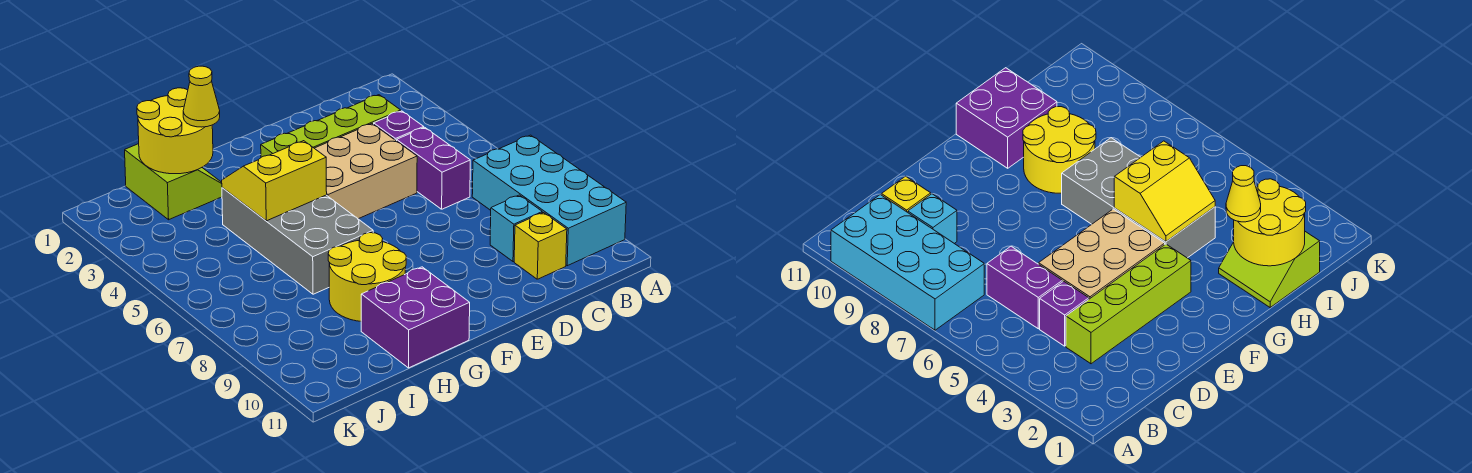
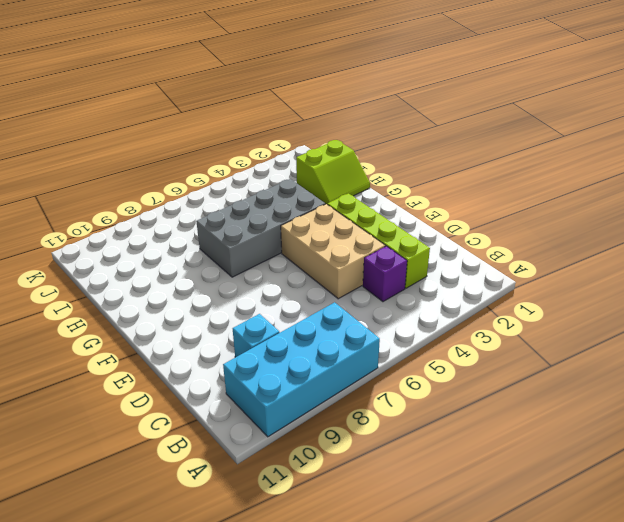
none -> purple brick C5:C6 level 1
none -> yellow brick C10 level 1
none -> yellow round brick G8:H9 level 1

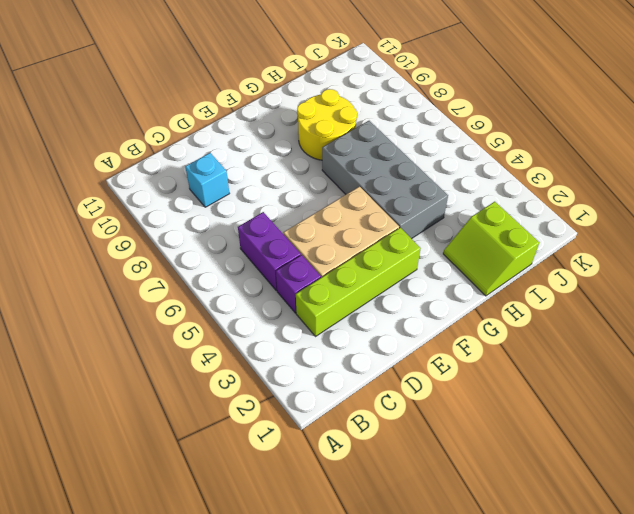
none -> cyan brick A7:B10 level 1
none -> yellow brick C10 level 1
none -> purple brick G10:H11 level 1

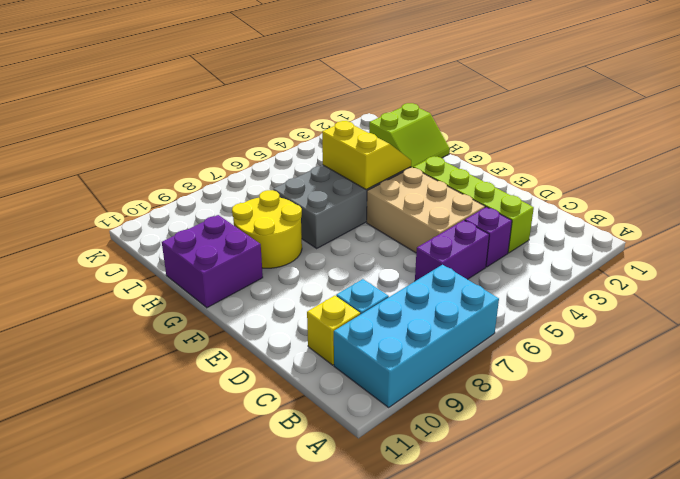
none -> yellow round brick H1:I2 level 2
none -> yellow cone H2 level 3

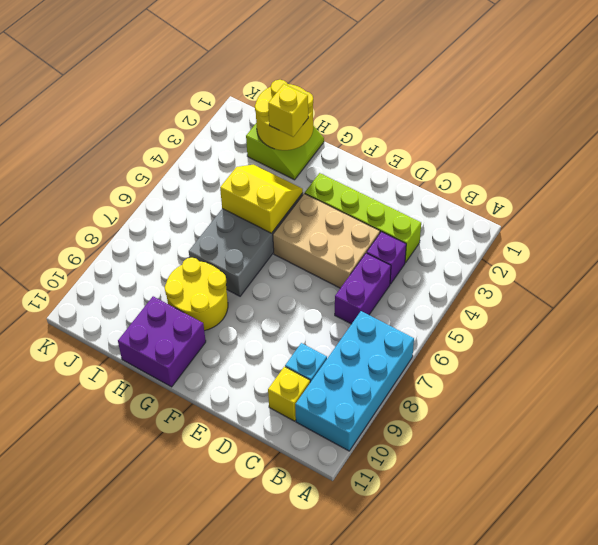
yellow brick H2 level 3 -> yellow cone H2 level 3

